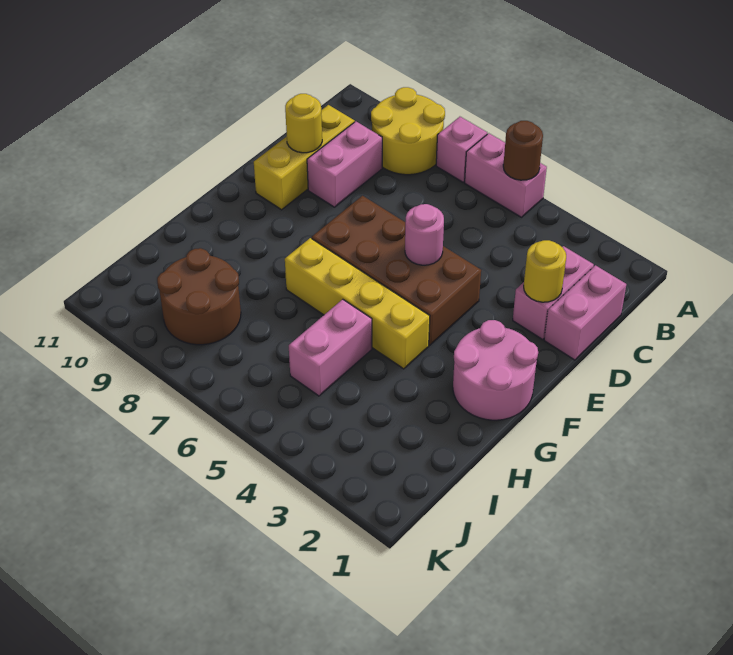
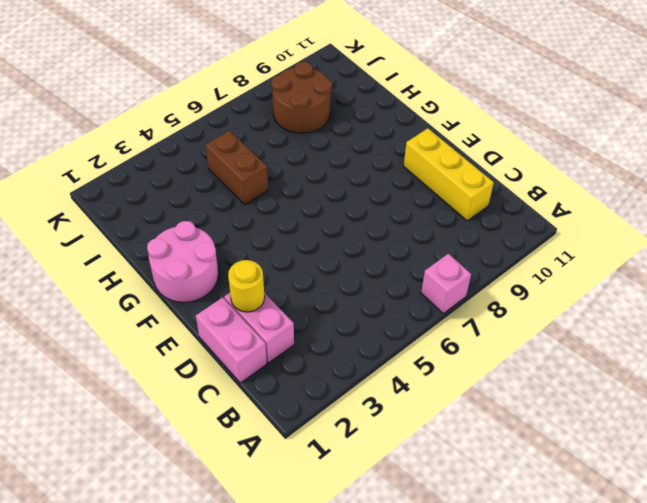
brown brick H5:I5 level 1 -> pink brick H5:I5 level 1
none -> pink brick A5:A6 level 1
none -> yellow round brick A8:B9 level 1
none -> pink brick C9:D9 level 1

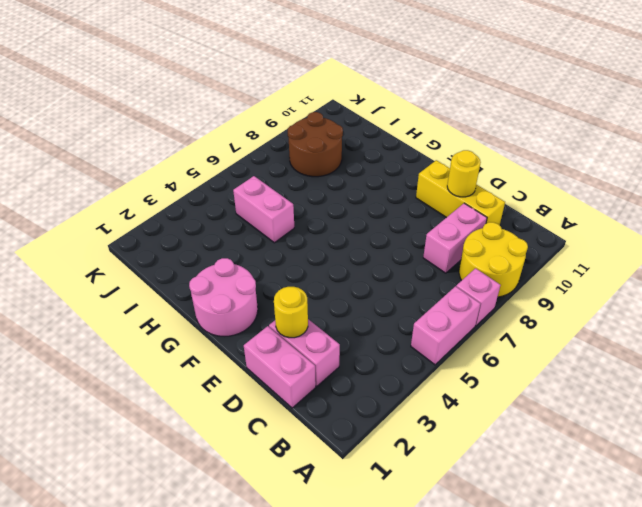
pink brick C8:C9 level 1 -> pink brick C9:D9 level 1
none -> brown brick E4:F7 level 1
none -> yellow brick G4:G7 level 1
none -> brown round brick A5 level 2

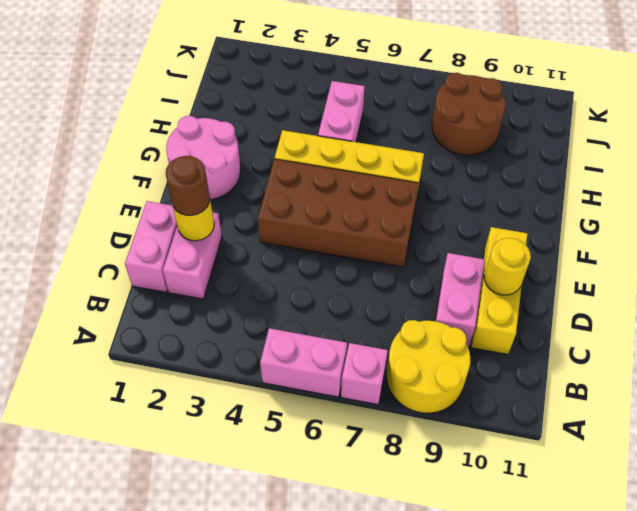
brown round brick D2 level 3 -> brown round brick A5 level 2
none -> pink round brick E5 level 2

